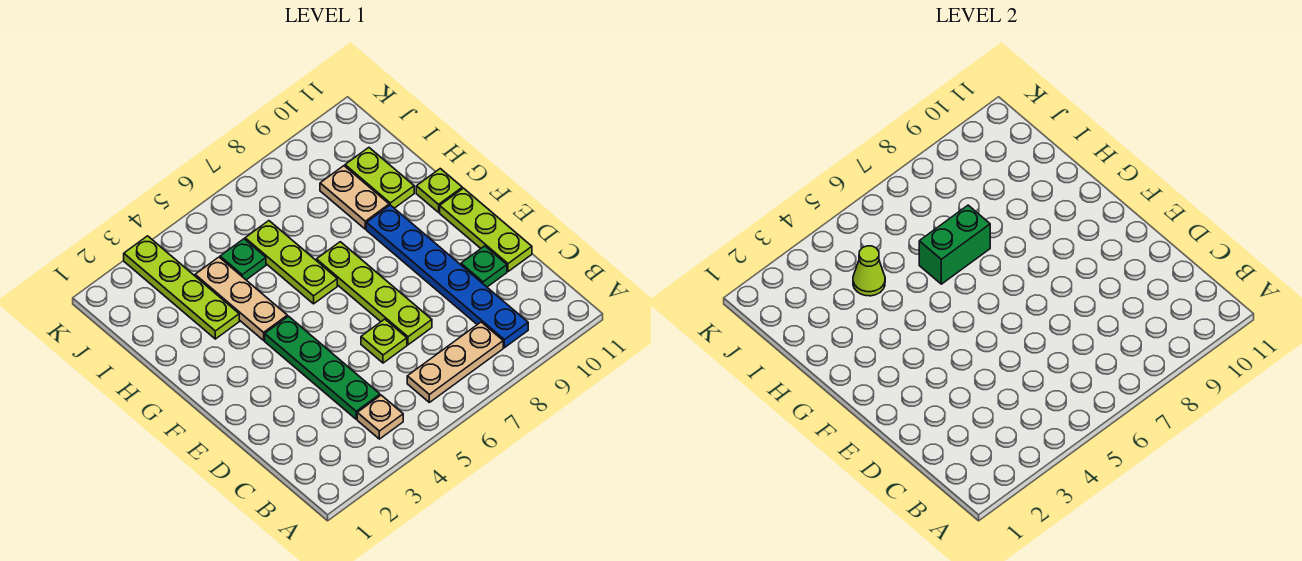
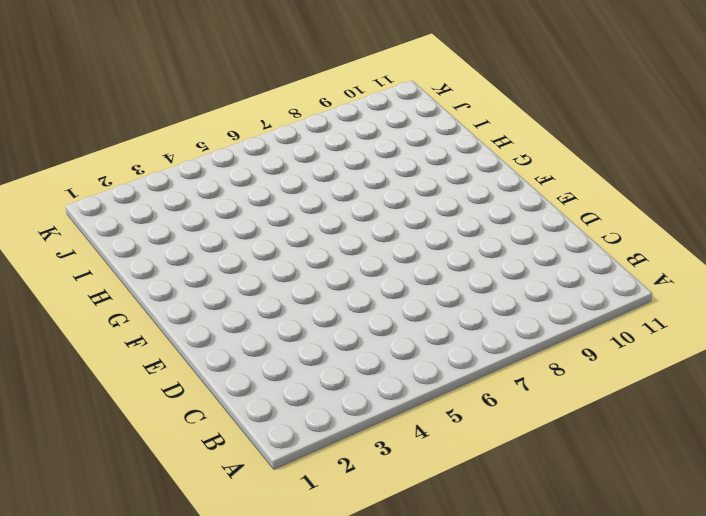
none -> tan plate B4 level 1
none -> tan plate B6:B8 level 1
none -> blue plate B9:G9 level 1

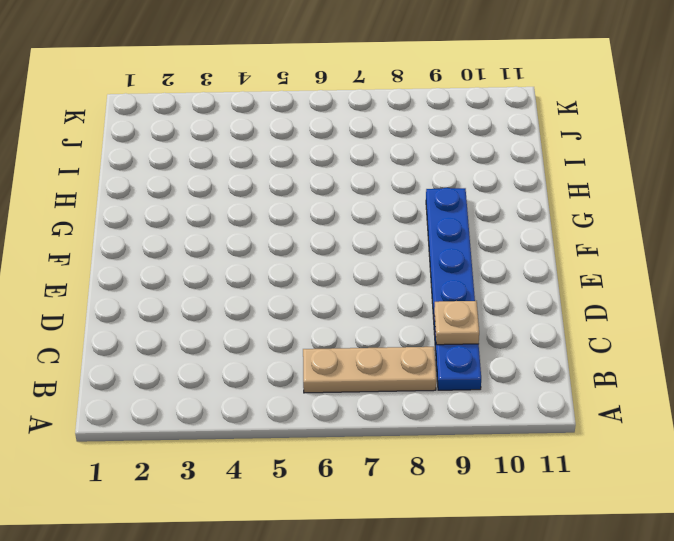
tan plate C9 level 2 -> tan plate B4 level 1
none -> green plate C4:F4 level 1
none -> lime plate D6 level 1
none -> lime plate D7:G7 level 1

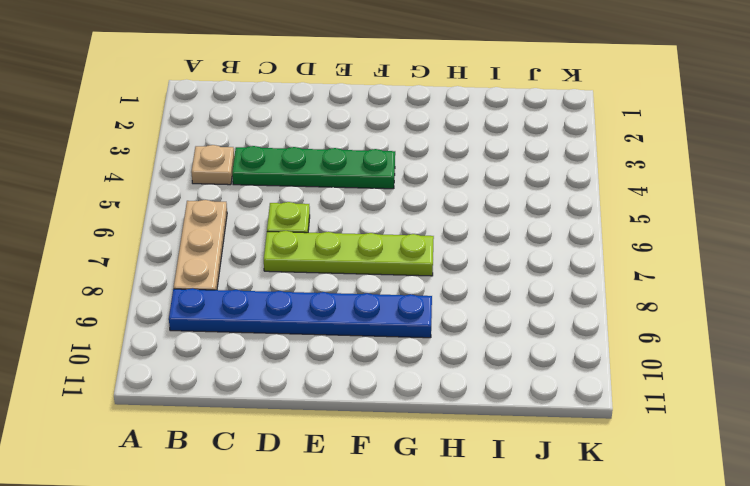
none -> green plate D10 level 1
none -> lime plate D11:F11 level 1
none -> tan plate G4:I4 level 1

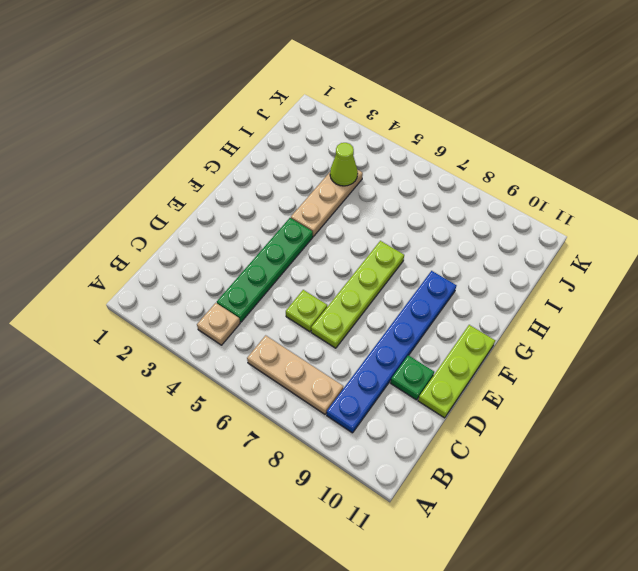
none -> lime plate G6:I6 level 1
none -> lime plate G11 level 1
none -> lime plate H3:K3 level 1

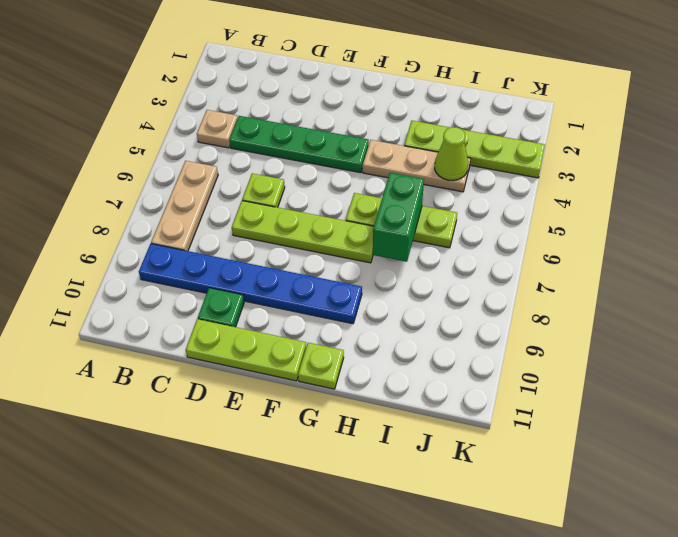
none -> tan plate H9:I9 level 1
none -> lime plate H10:I10 level 1
none -> green plate I5 level 1

